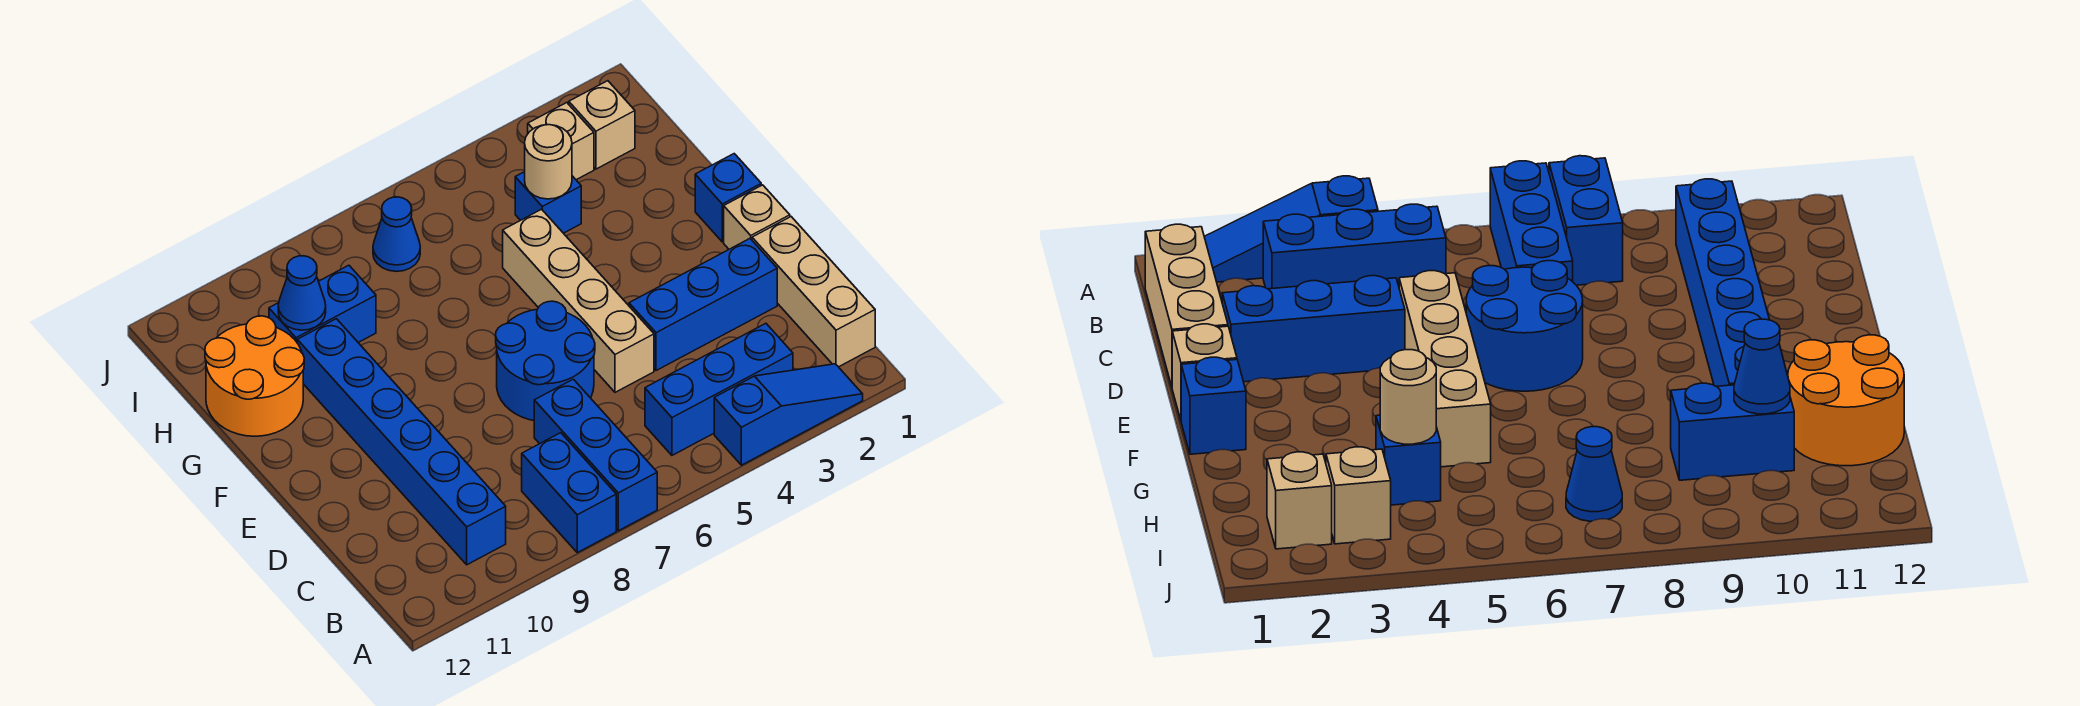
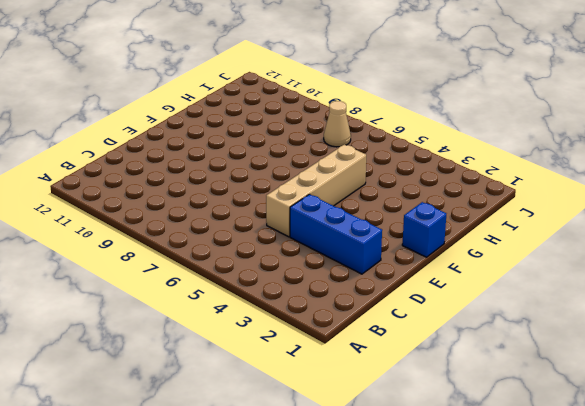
tan cone I7 level 1 -> blue cone I7 level 1
none -> blue slope A2:A4 level 1 top 4
none -> blue brick A7:C7 level 1
none -> blue brick A8:B8 level 1

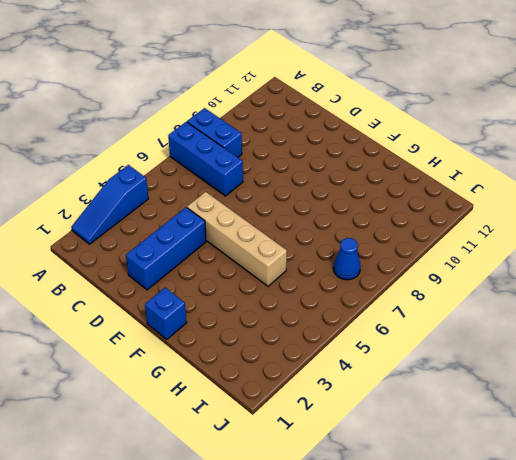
none -> tan brick B1:D1 level 1
none -> blue brick B3:B5 level 1
none -> blue brick B10:G10 level 1

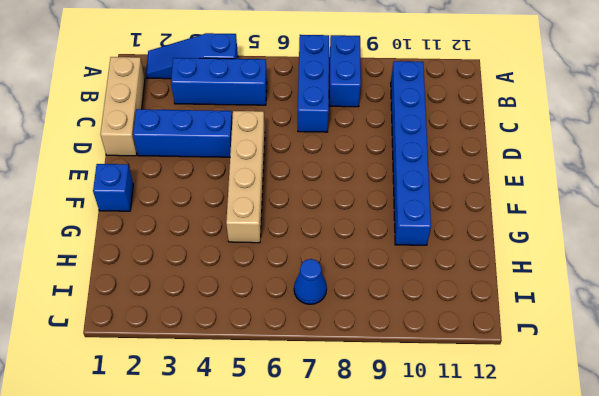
none -> blue round brick D6:E7 level 1
none -> tan brick E1 level 1
none -> orange round brick G11:H12 level 1

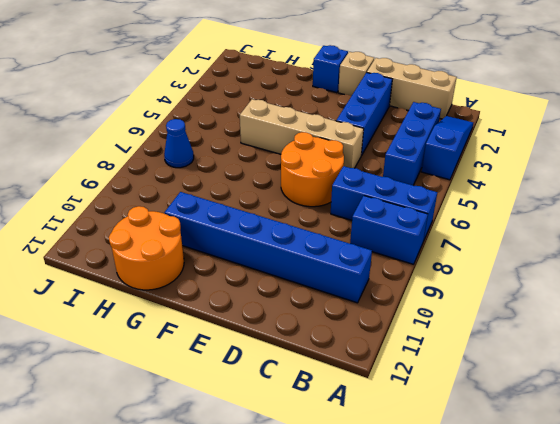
orange round brick D6:E7 level 1 -> blue round brick D6:E7 level 1
none -> blue brick H4 level 1
none -> blue brick H9:H10 level 1
none -> tan brick I2 level 1

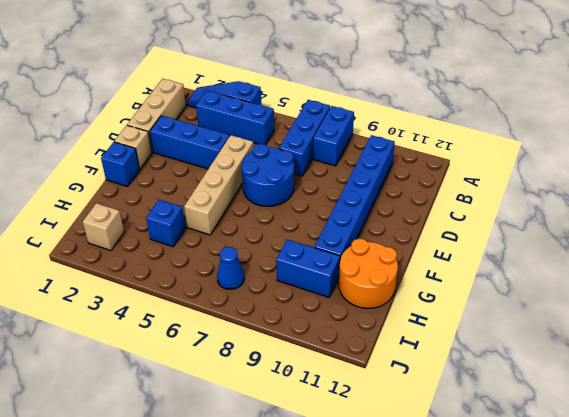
none -> tan brick I3 level 1
none -> tan round brick H4 level 2
none -> blue cone H10 level 2

